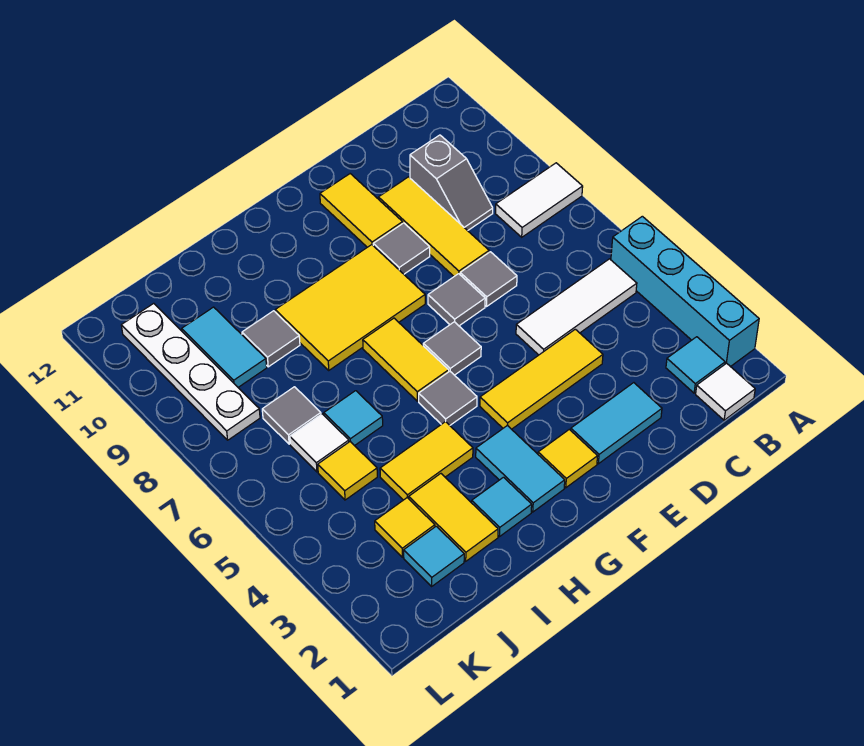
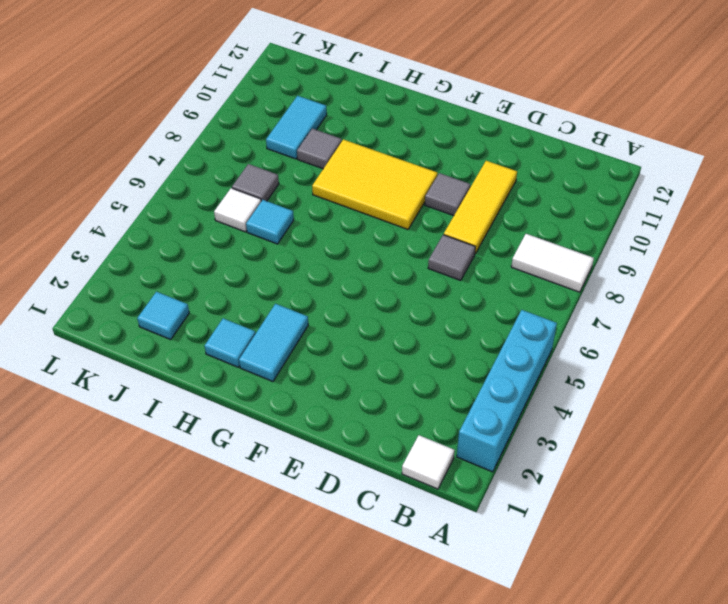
none -> cyan tile B2 level 1
none -> white tile B5:D5 level 1
none -> grey slope C9:C10 level 1 top 10
none -> cyan tile D2:E2 level 1

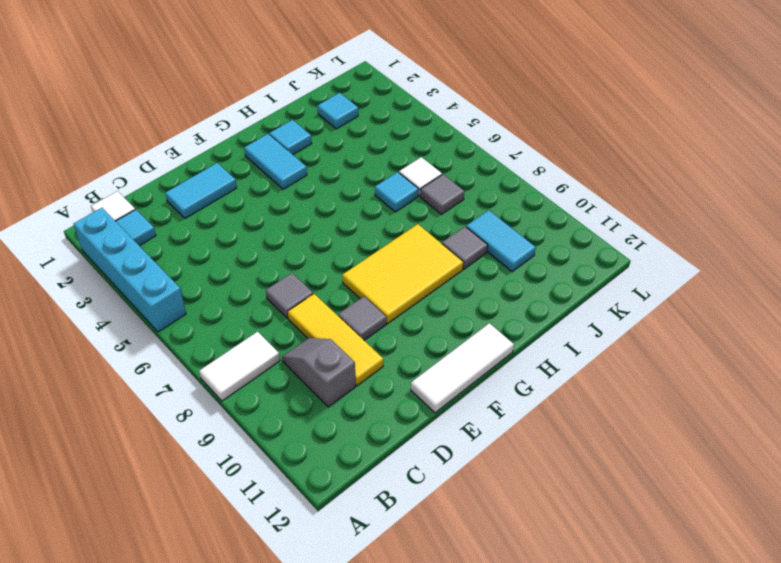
white tile E12:G12 level 1 -> white tile B5:D5 level 1
none -> yellow tile D4:F4 level 1
none -> grey tile E7 level 1
none -> yellow tile E10:E11 level 1
none -> yellow tile F2 level 1

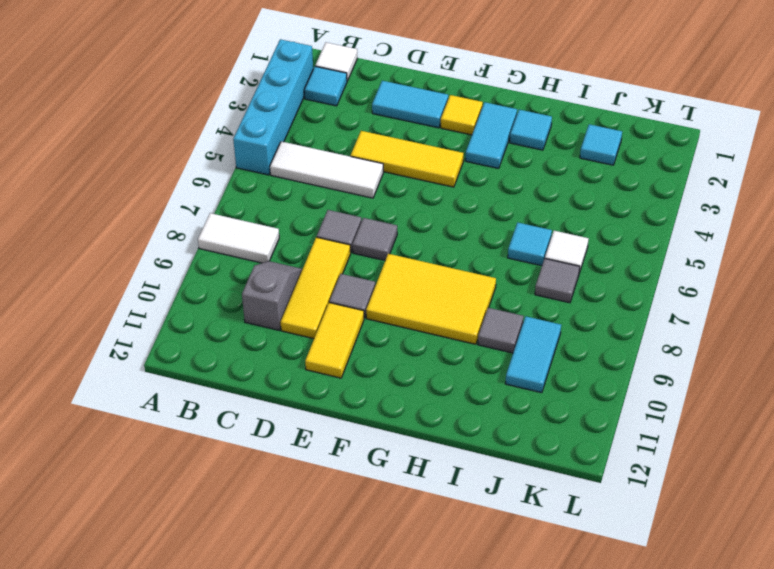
none -> grey tile F6 level 1
none -> grey tile G5 level 1
none -> yellow tile G6:G7 level 1
none -> yellow tile H4:I4 level 1

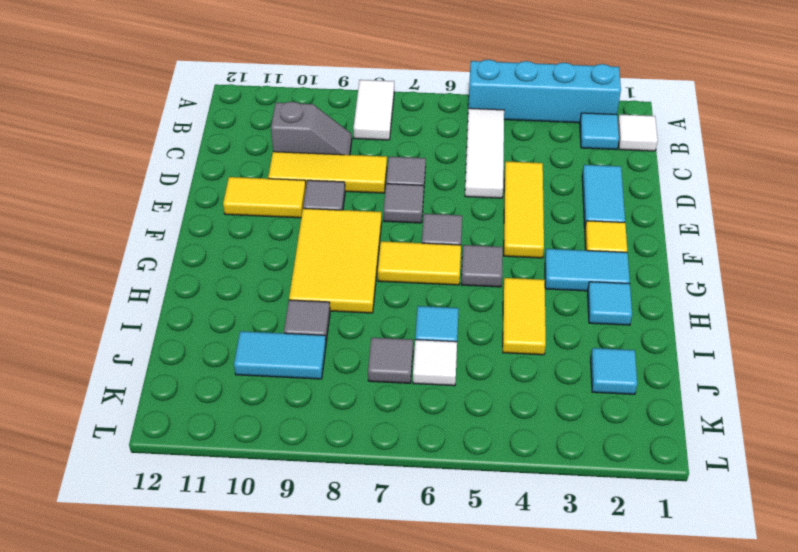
none -> yellow tile I2:I3 level 1
none -> yellow tile J3 level 1
none -> yellow tile J5 level 1
none -> white plate K8:K11 level 1

